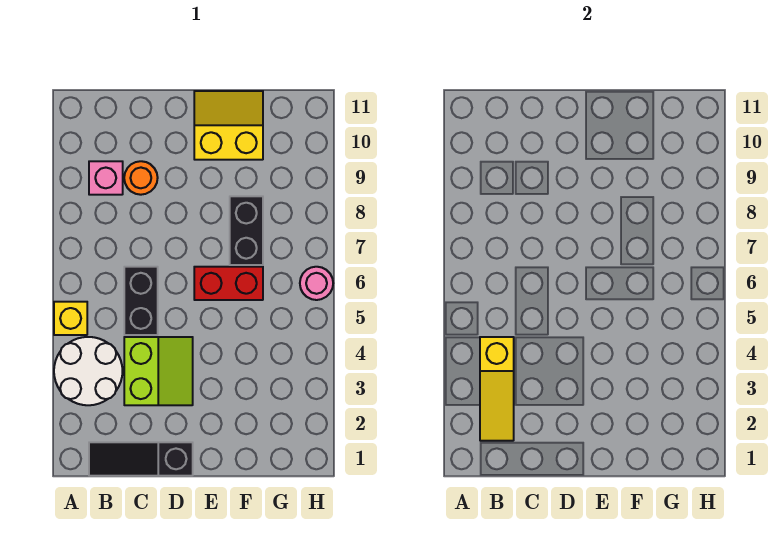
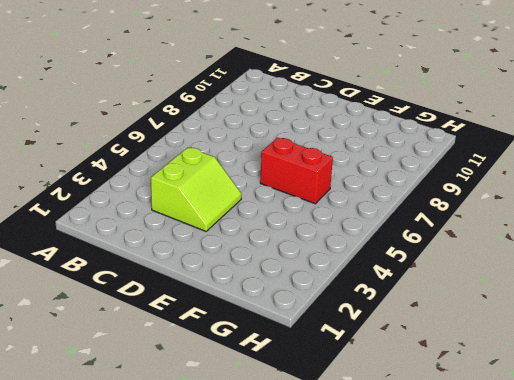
none -> white round brick A3:B4 level 1
none -> yellow brick A5 level 1
none -> black slope B1:D1 level 1 top D

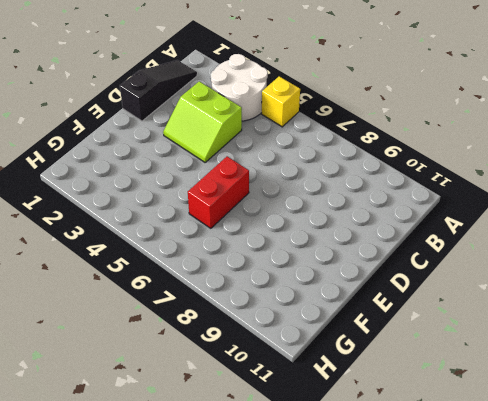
none -> pink brick B9 level 1
none -> black brick C5:C6 level 1
none -> orange round brick C9 level 1

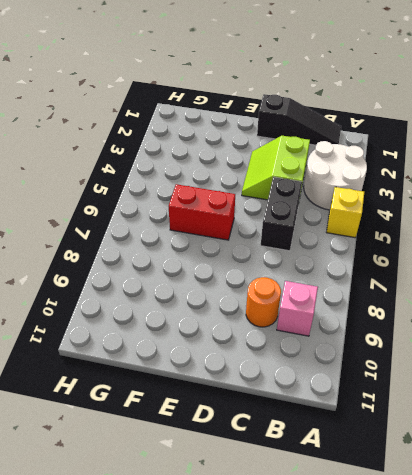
none -> yellow slope E10:F11 level 1 top 10
none -> black brick F7:F8 level 1
none -> pink round brick H6 level 1

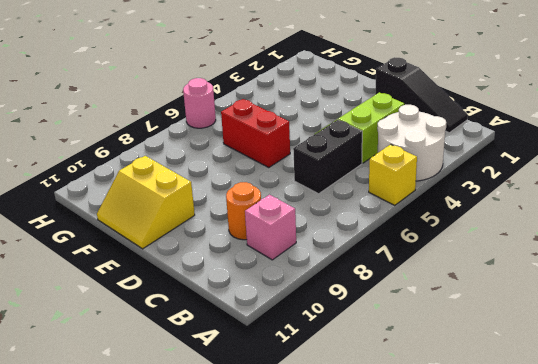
none -> black brick F7:F8 level 1
none -> yellow slope B2:B4 level 2 top 4

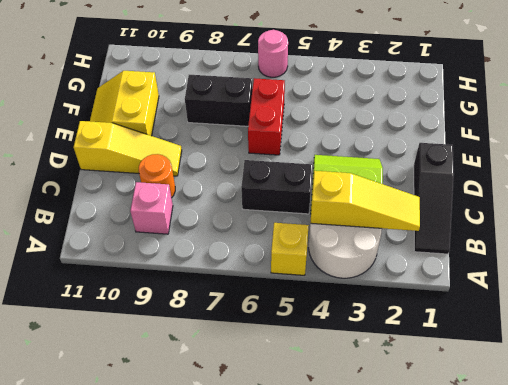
yellow slope D9:D11 level 1 top 11 -> none

